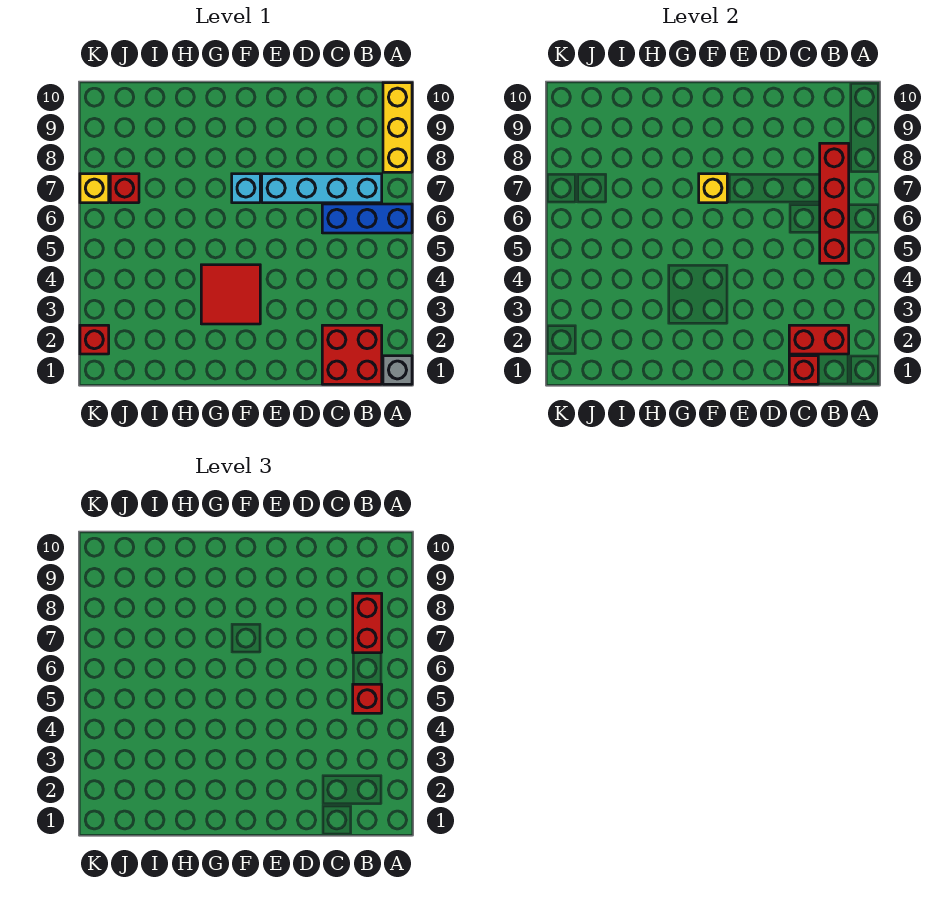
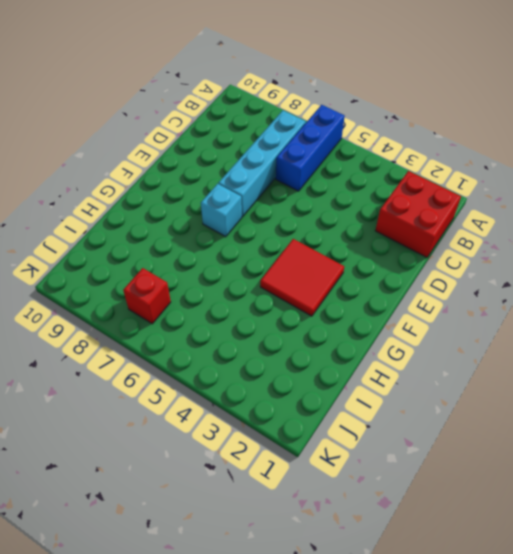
none -> grey brick A1 level 1
none -> yellow brick A8:A10 level 1
none -> red brick K2 level 1

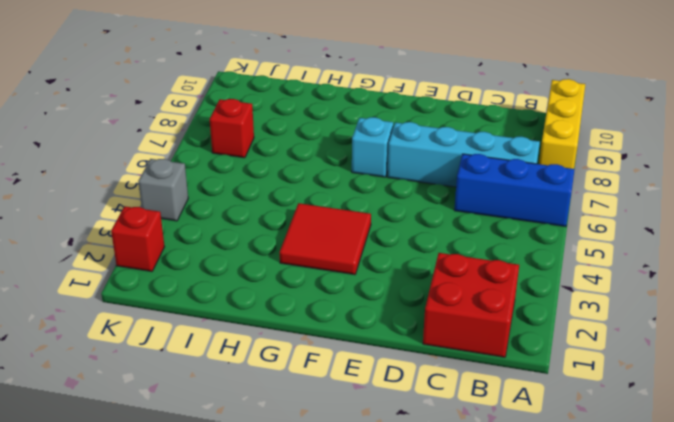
grey brick K4 level 1 -> grey brick A1 level 1
none -> yellow brick K7 level 1
none -> red brick B2:C2 level 2
none -> red brick B5:B8 level 2

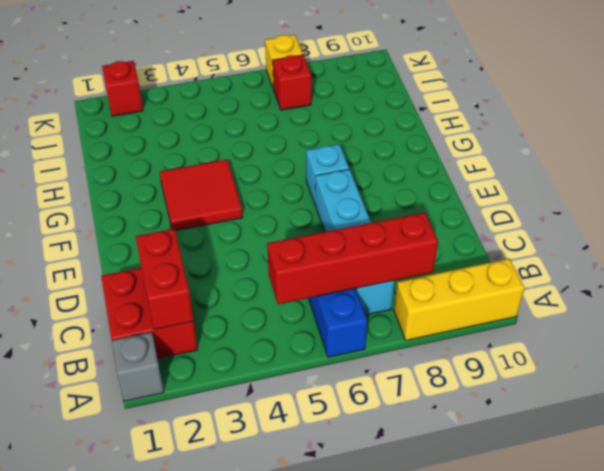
none -> red brick C1 level 2
none -> yellow brick F7 level 2
none -> red brick B5 level 3

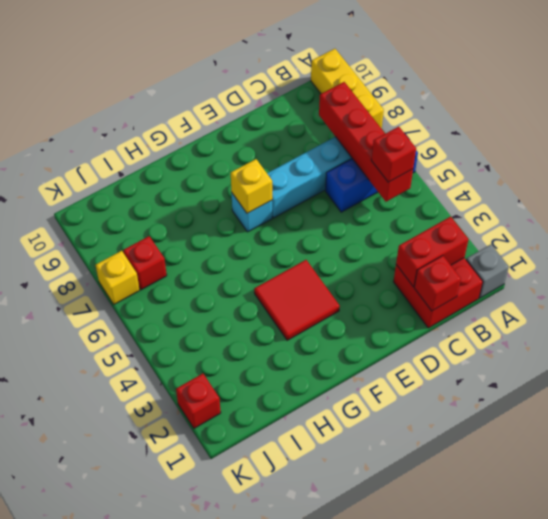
none -> red brick B7:B8 level 3

